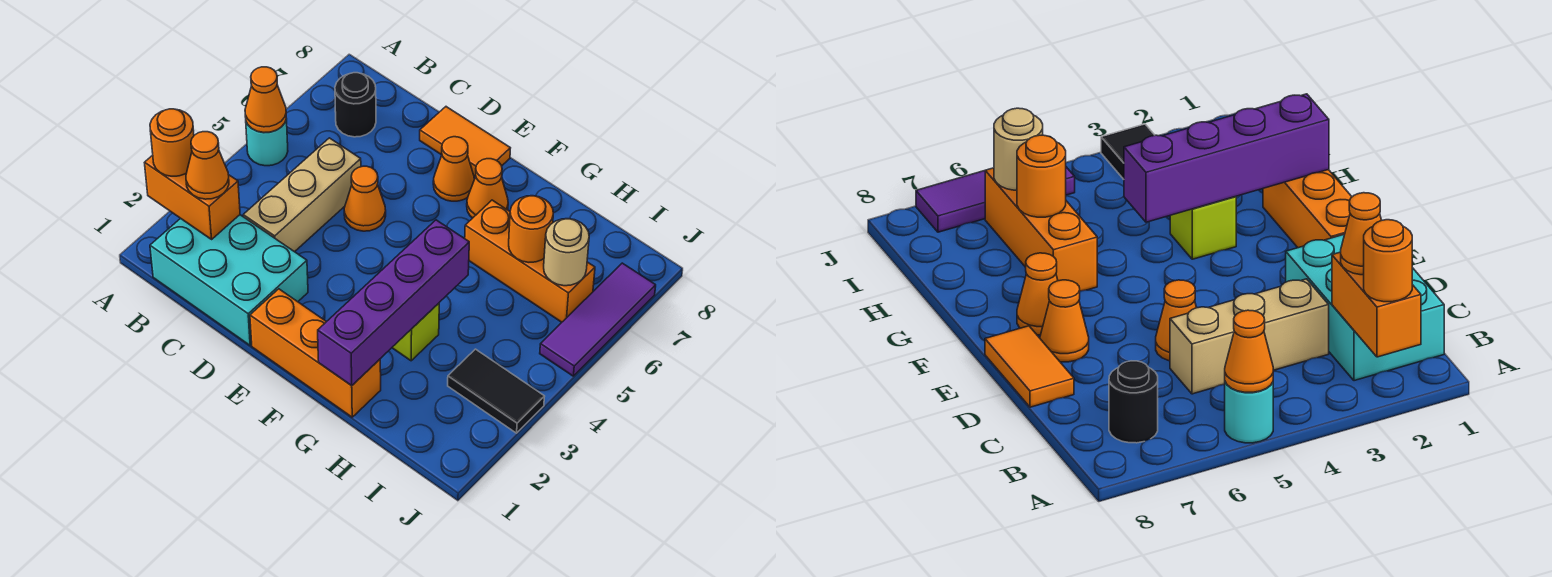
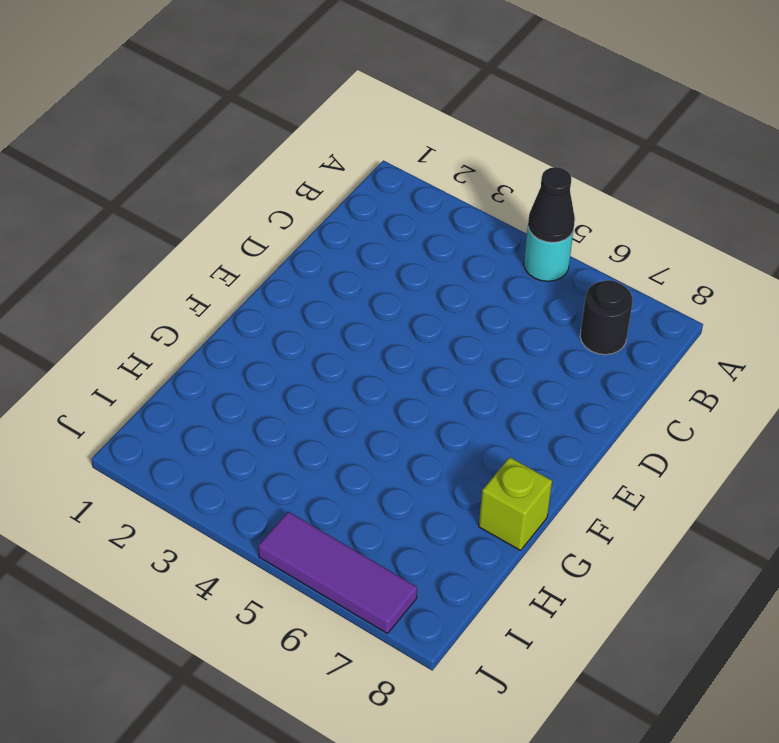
black cone A5 level 2 -> orange cone A5 level 2
lime brick G8 level 1 -> lime brick G3 level 1
none -> cyan brick B1:D2 level 1
none -> tan brick C3:C5 level 1
none -> orange cone D5 level 1

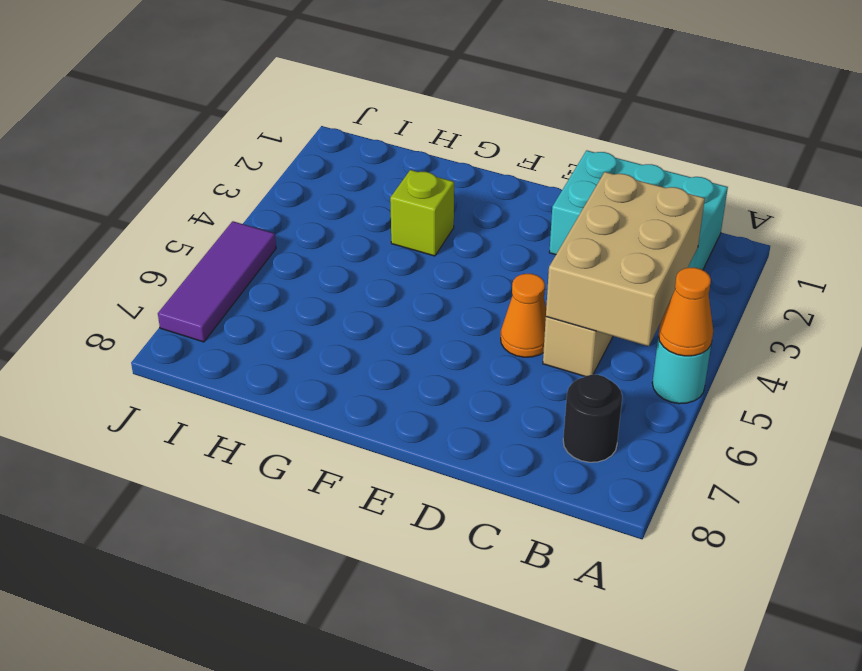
tan brick B3:C5 level 2 -> none
none -> orange tile D8:E8 level 1
none -> orange brick E1:G1 level 1
none -> orange cone E7 level 1

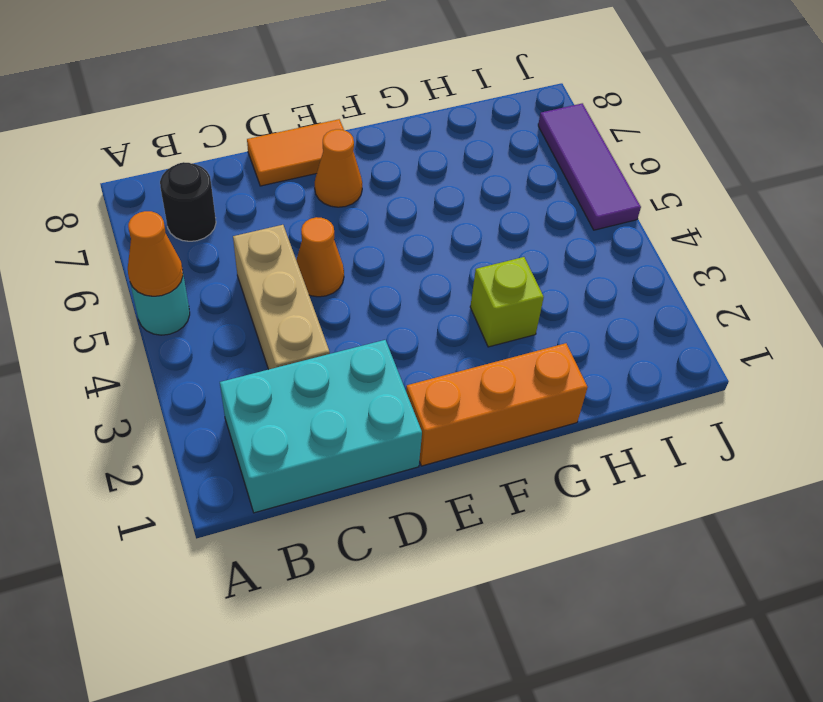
none -> orange cone F7 level 1
none -> orange brick G6:I6 level 1
none -> black tile I3:J3 level 1

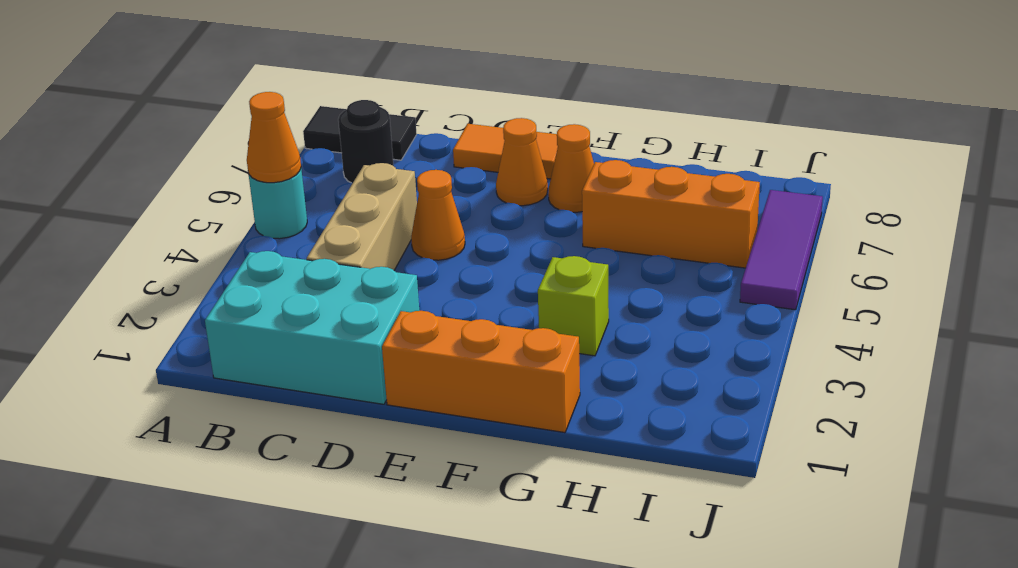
black tile A8:B8 level 1 -> black tile I3:J3 level 1
none -> orange brick A2:B2 level 2
none -> purple brick G1:G4 level 2
none -> orange round brick H6 level 2

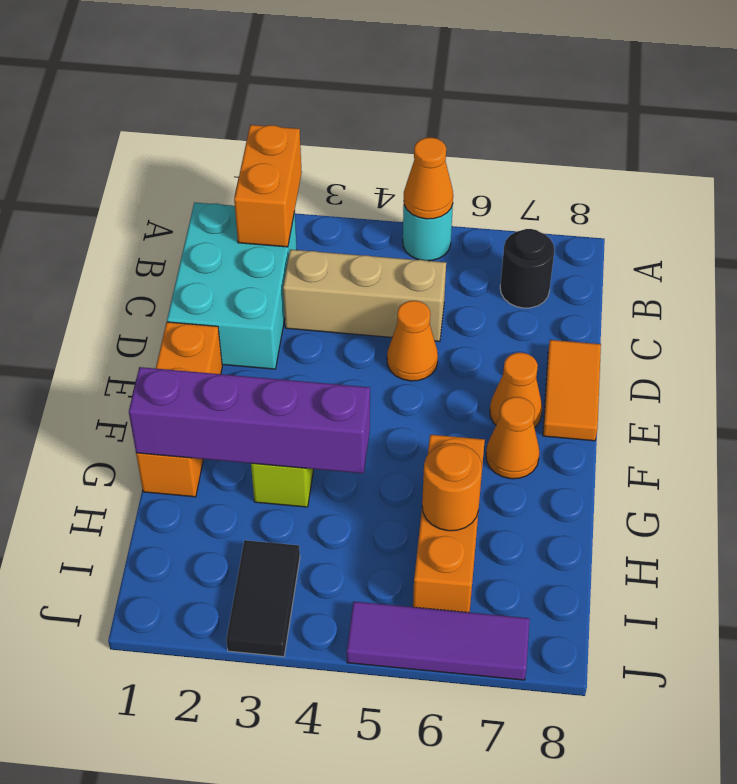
none -> tan round brick I6 level 2
none -> orange round brick A2 level 3
none -> orange cone B2 level 3

